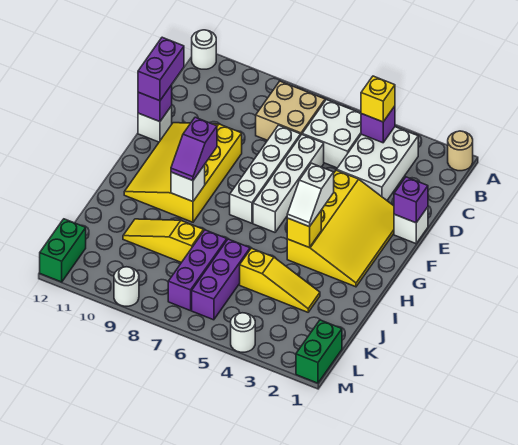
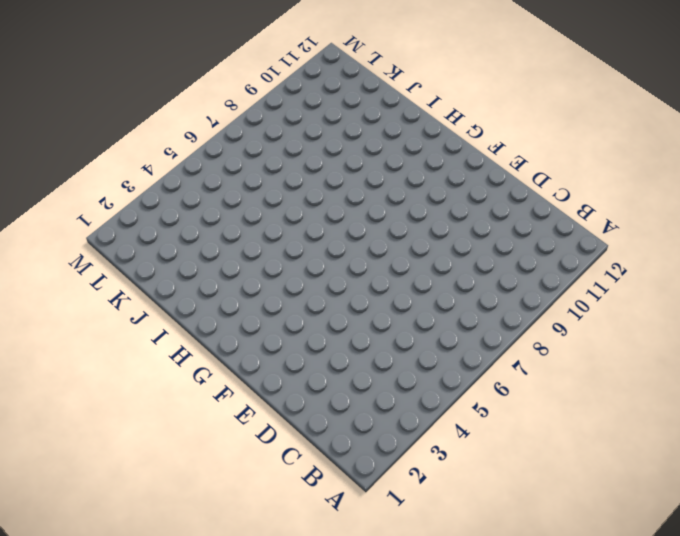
none -> tan round brick A1 level 1
none -> white round brick A12 level 1
none -> white brick B3:D4 level 1

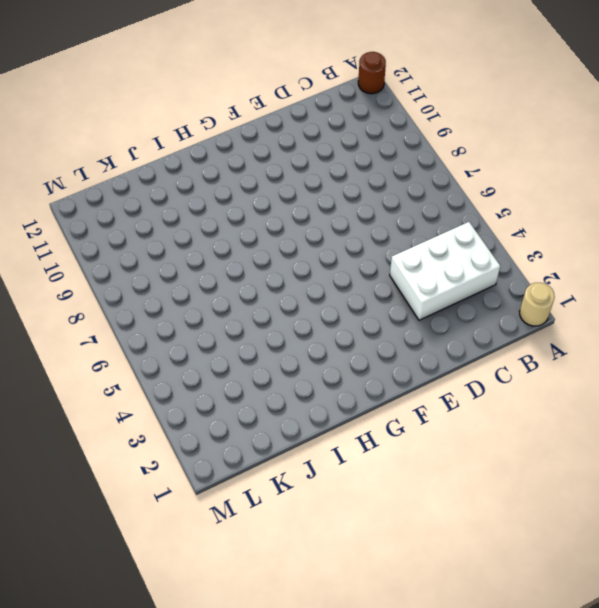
brown round brick A12 level 1 -> white round brick A12 level 1
none -> white brick B5:C6 level 1
none -> tan brick B7:C8 level 1
none -> white brick D6:G6 level 1

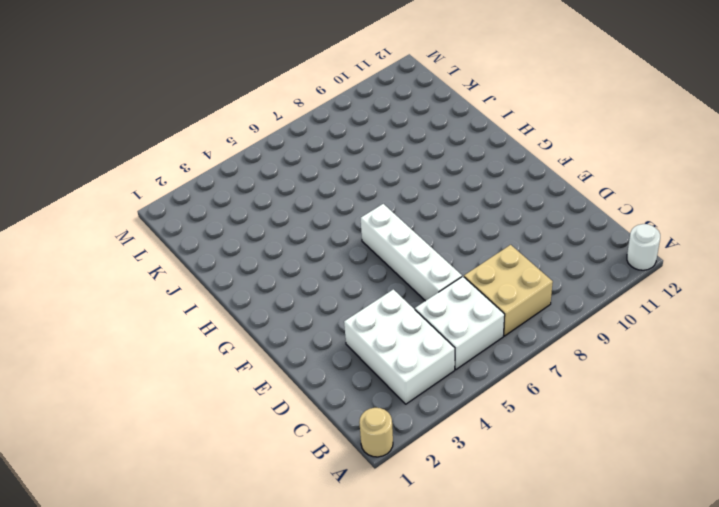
none -> white brick D7:G7 level 1
none -> white brick E1 level 1
none -> yellow slope E2:H4 level 1 top 4

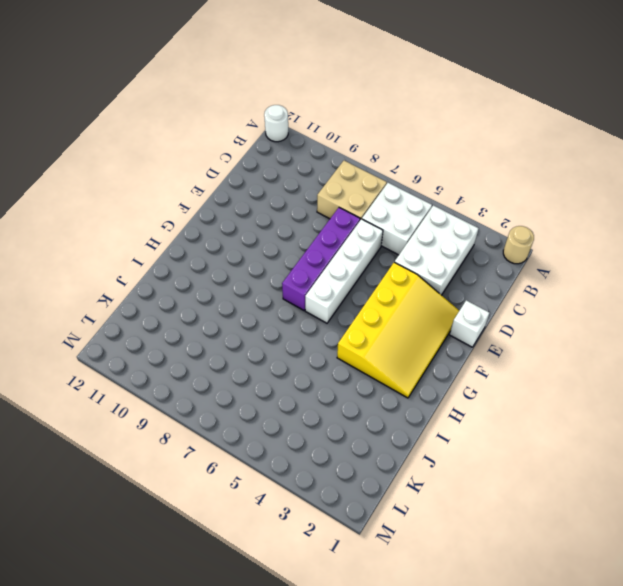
purple brick D7:G7 level 1 -> white brick D7:G7 level 1
none -> yellow slope E9:H11 level 1 top 9
none -> white brick E12 level 1
none -> yellow slope J3:J5 level 1 top 5

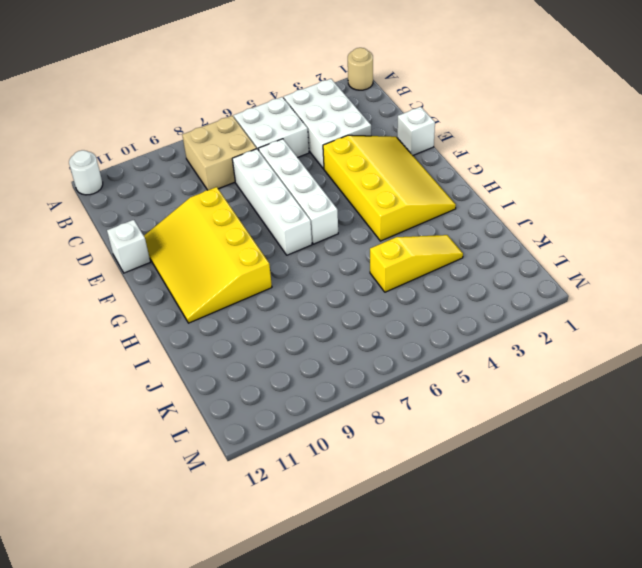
none -> purple brick J6:L6 level 1
none -> purple brick J7:L7 level 1
none -> yellow slope J8:J10 level 1 top 8

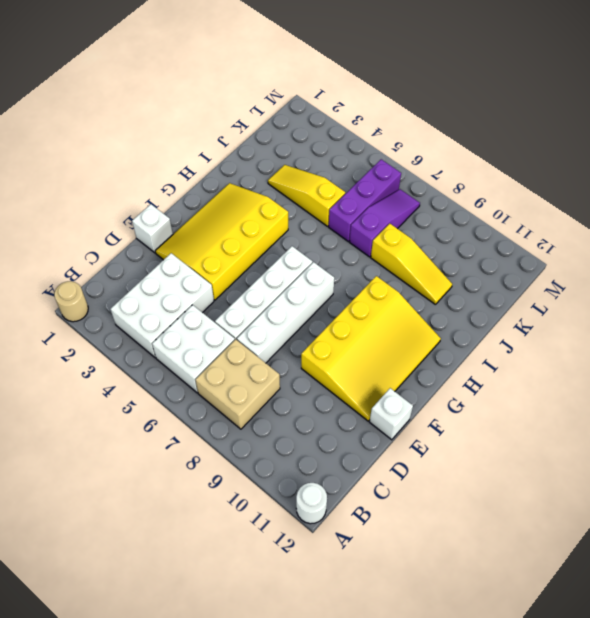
purple slope J7:L7 level 1 top J -> purple brick J7:L7 level 1
none -> green brick L1:M1 level 1
none -> green brick L12:M12 level 1
none -> white round brick M4 level 1

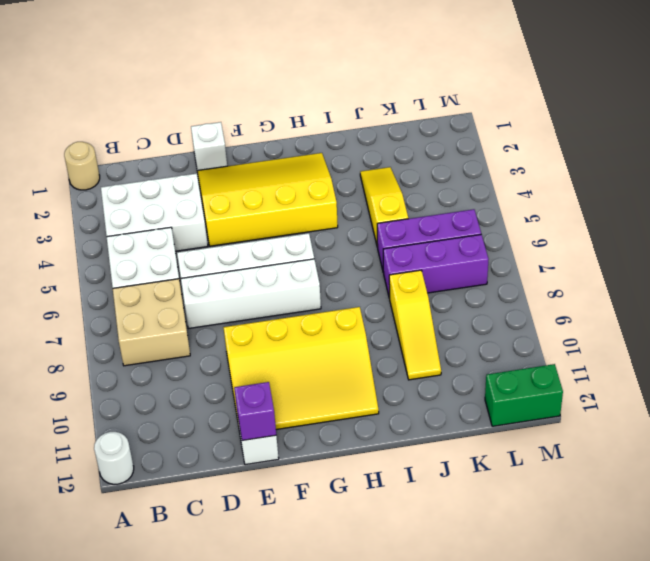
none -> green brick L1:M1 level 1
none -> white round brick M4 level 1
none -> white round brick M9 level 1

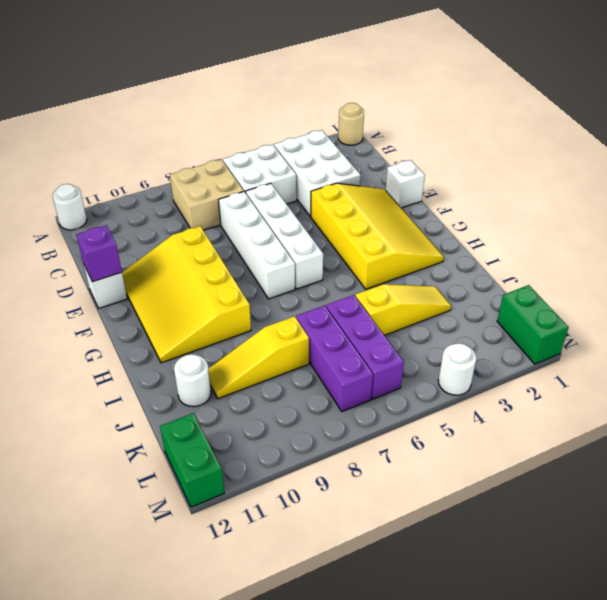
white round brick J11 level 1 -> white round brick M9 level 1
none -> purple brick B4 level 2
none -> purple brick E1 level 2
none -> yellow brick H4 level 2

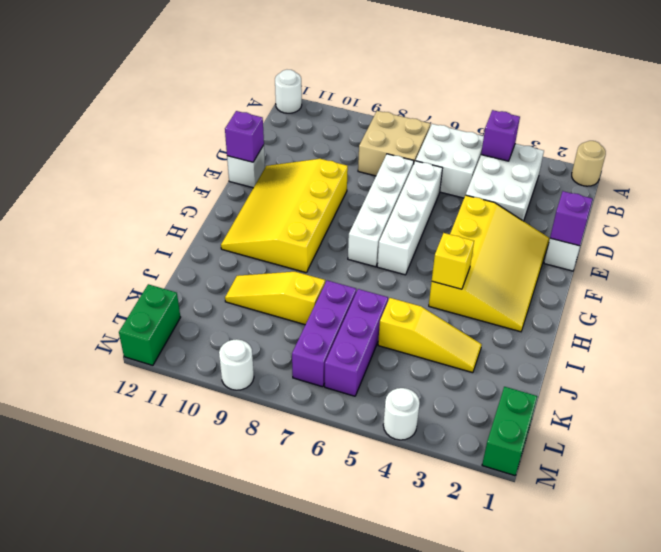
none -> white brick H9 level 2
none -> yellow brick B4 level 3
none -> purple brick D12:E12 level 3

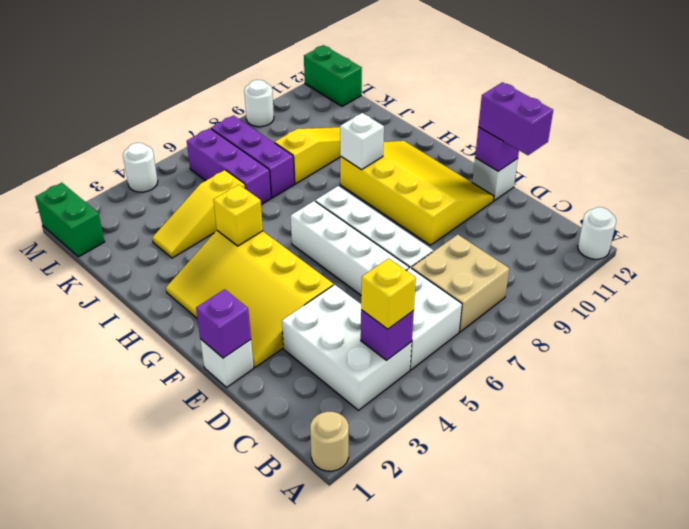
none -> white slope G4:H4 level 3 top G
none -> purple slope G9:H9 level 3 top G

